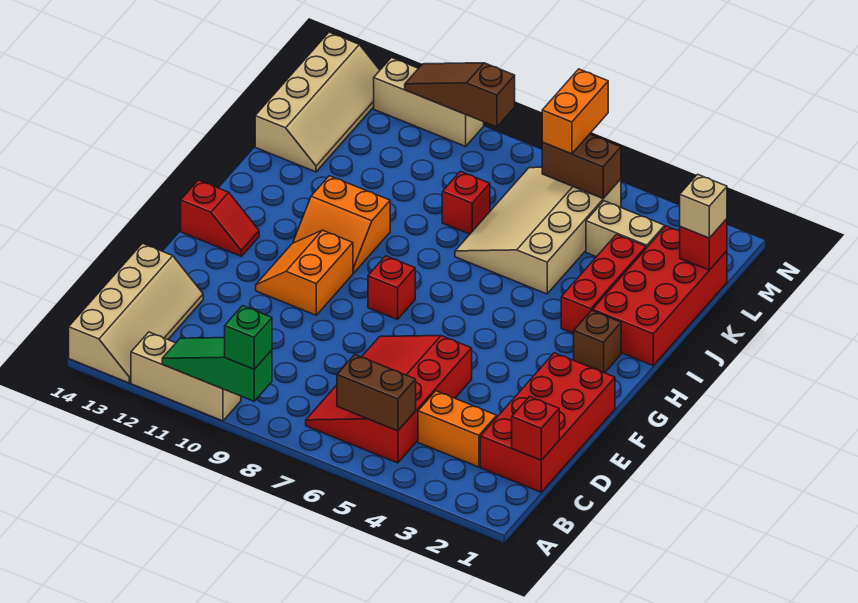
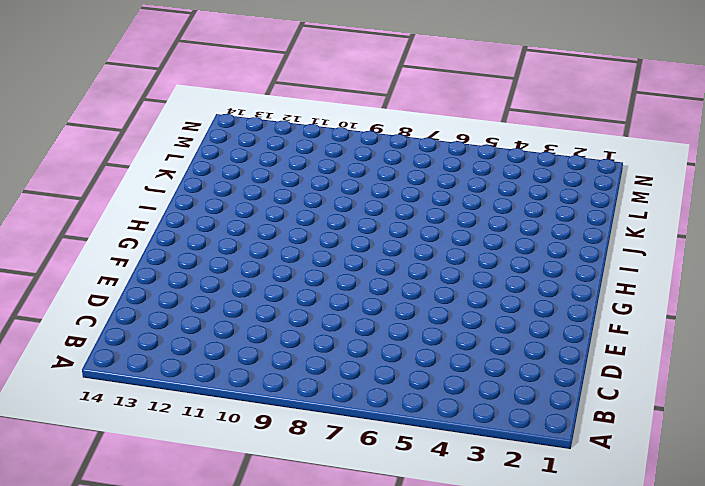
none -> tan brick A10:A12 level 1
none -> tan slope A13:D14 level 1 top 14
none -> red slope B5:E7 level 1 top 5

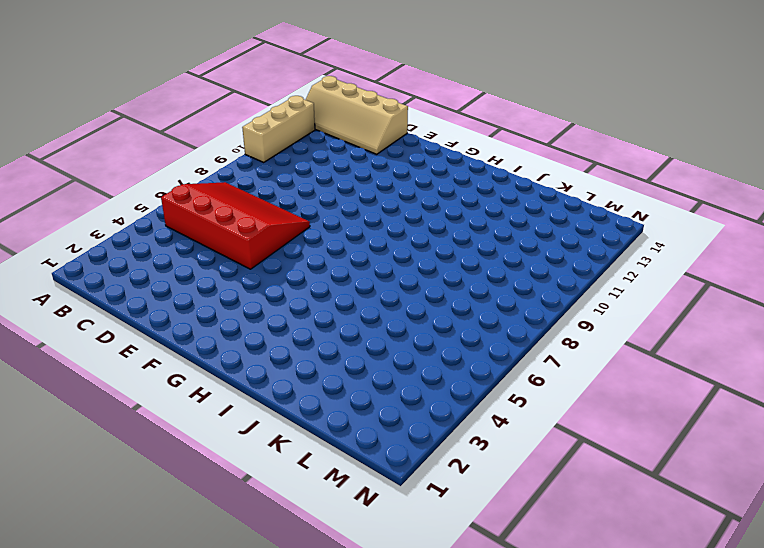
none -> red brick C1:F2 level 1
none -> orange brick C3:C4 level 1
none -> orange slope F10:G11 level 1 top 10

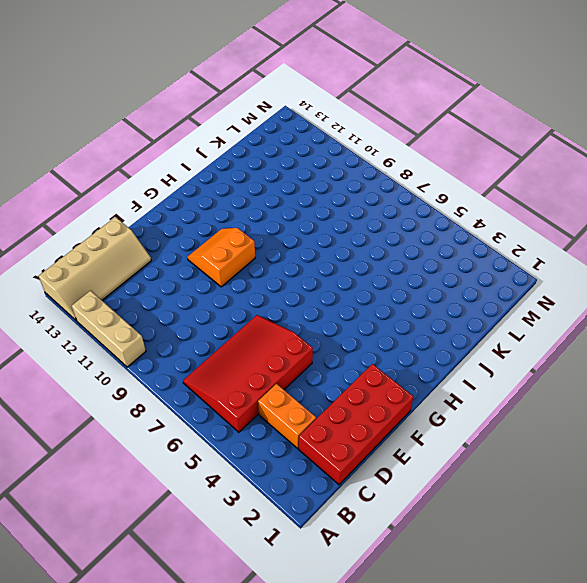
none -> red brick G8 level 1
none -> red slope G13:G14 level 1 top 14
none -> brown brick H2 level 1

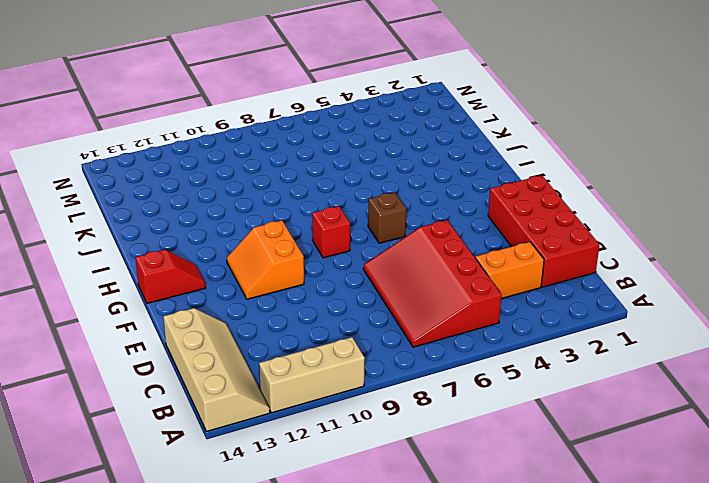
brown brick G6 level 1 -> brown brick H2 level 1
none -> orange slope H10:I11 level 1 top I
none -> red brick I1:L2 level 1
none -> red brick I3:K3 level 1

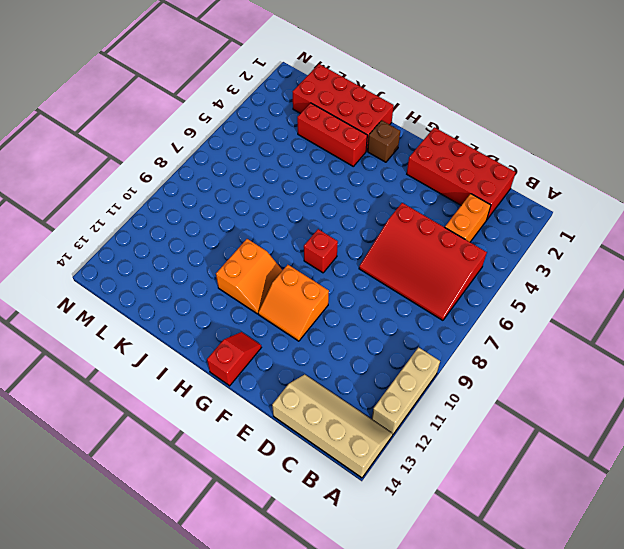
none -> tan slope J5:M7 level 1 top 5
none -> red brick K8 level 1
none -> tan slope K13:N14 level 1 top 14

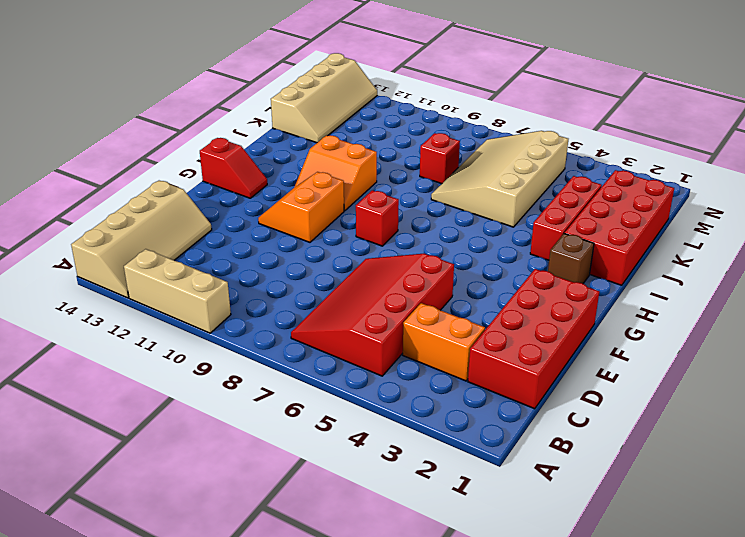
none -> tan brick L3:L4 level 1
none -> tan brick N10:N12 level 1
none -> green slope A9:A11 level 2 top 9

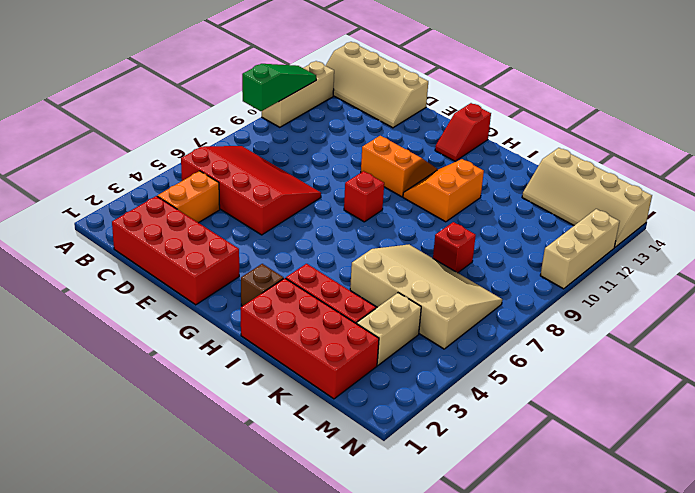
none -> brown brick B5:B6 level 2
none -> red brick C1 level 2
none -> red brick L1 level 2

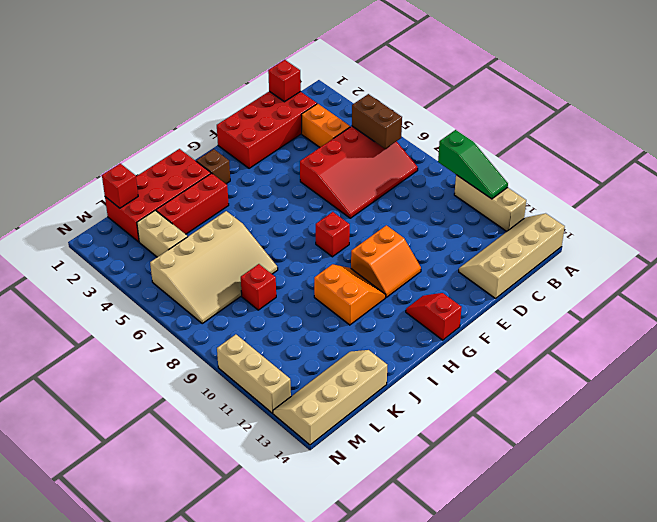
none -> brown brick M5:M6 level 2
none -> brown slope N9:N11 level 2 top 9
none -> green brick A9 level 3

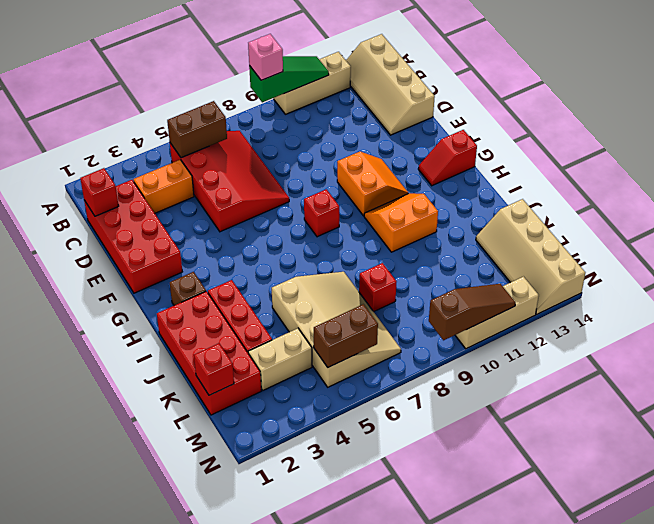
pink brick A9 level 3 -> green brick A9 level 3
none -> tan brick L1 level 3
none -> orange brick M6:N6 level 3

